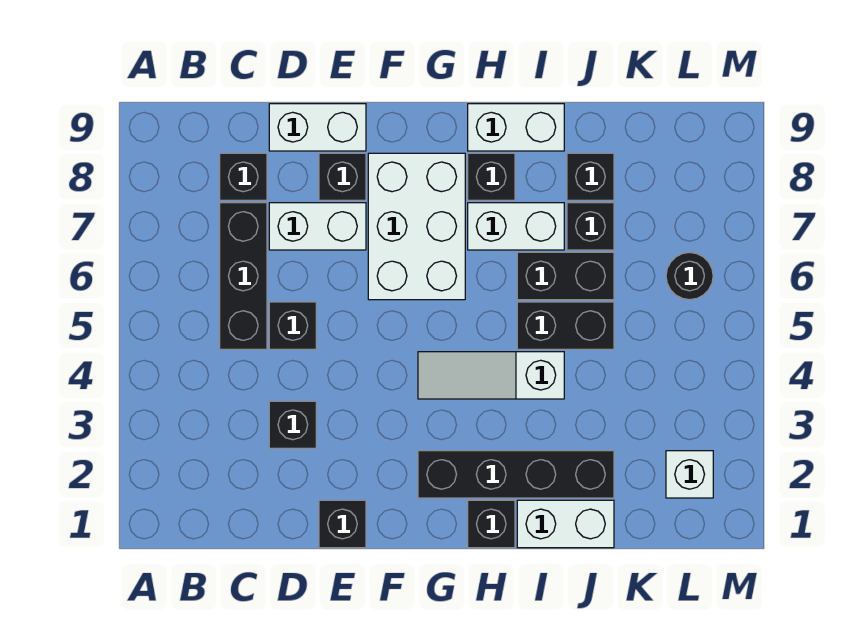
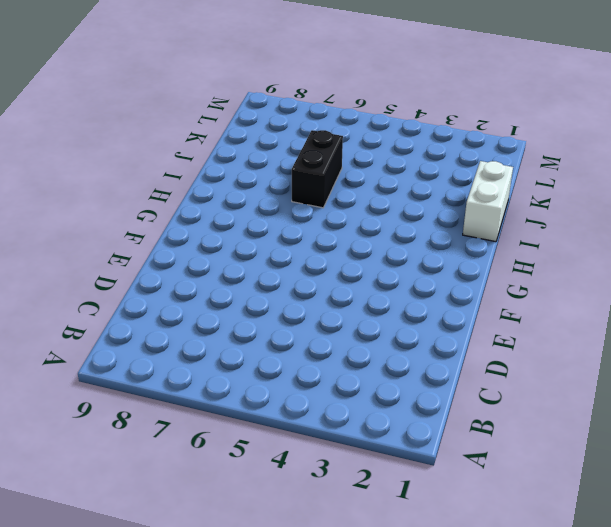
none -> black brick C5:C7 level 1
none -> black brick C8 level 1
none -> black brick D3 level 1

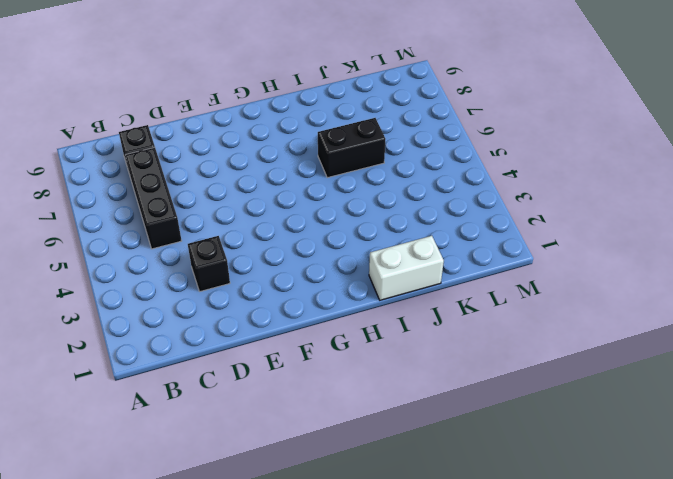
none -> black brick D5 level 1
none -> white brick D7:E7 level 1
none -> white brick D9:E9 level 1

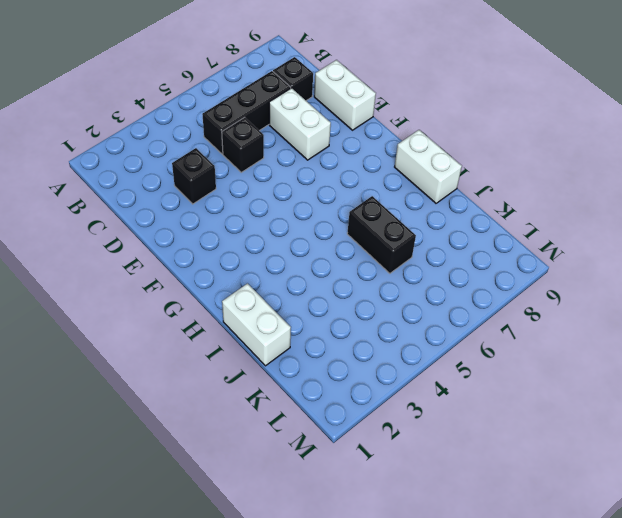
none -> black brick E1 level 1
none -> black brick E8 level 1
none -> white brick F6:G8 level 1

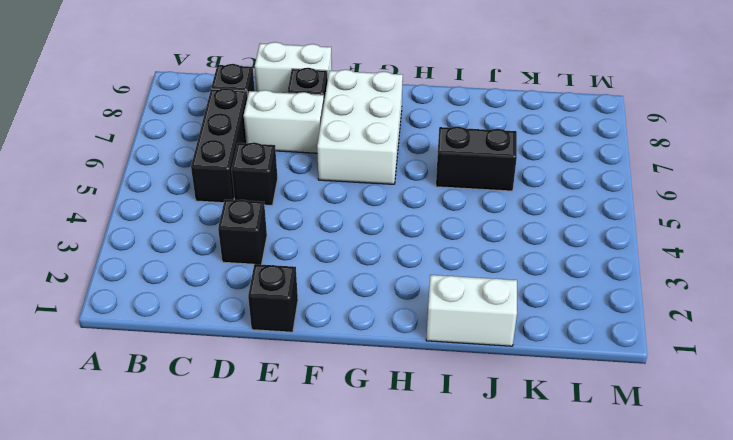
none -> black brick G2:J2 level 1
none -> white slope G4:I4 level 1 top I
none -> black brick H1 level 1

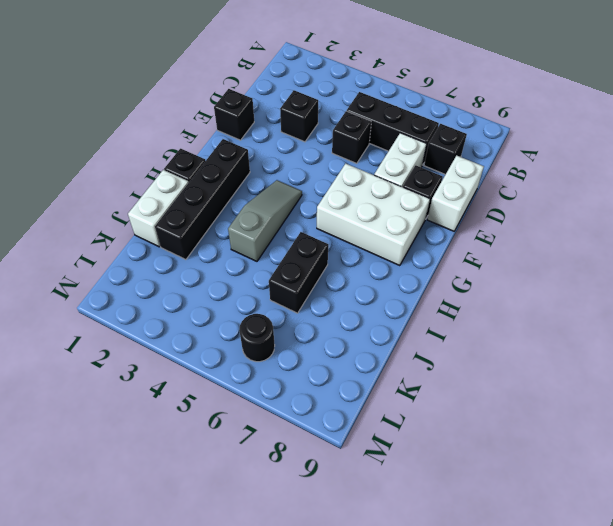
grey slope G4:I4 level 1 top I -> white slope G4:I4 level 1 top I
none -> white brick H7:I7 level 1
none -> black brick H8 level 1
none -> white brick H9:I9 level 1

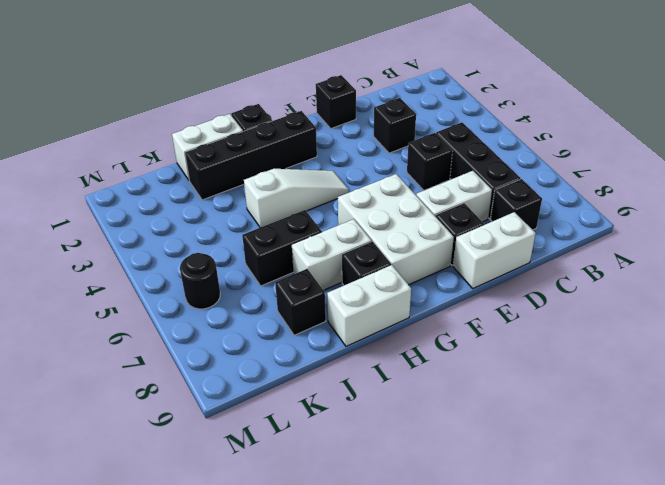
none -> black brick I5:J5 level 1
none -> black brick J7 level 1
none -> white brick L2 level 1

